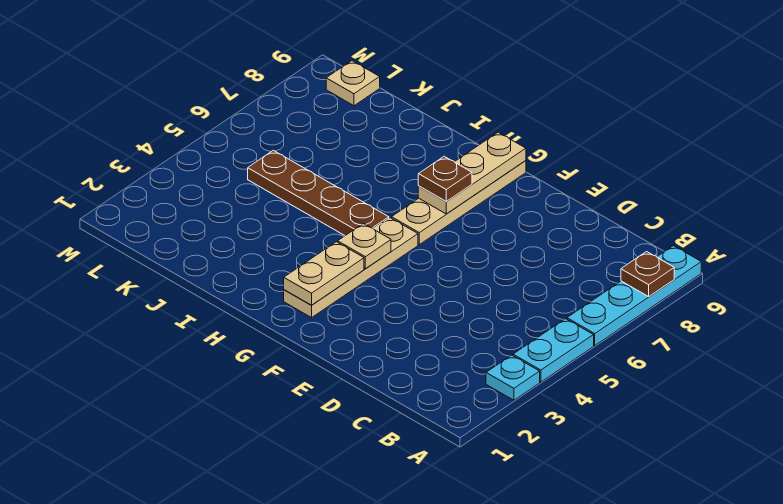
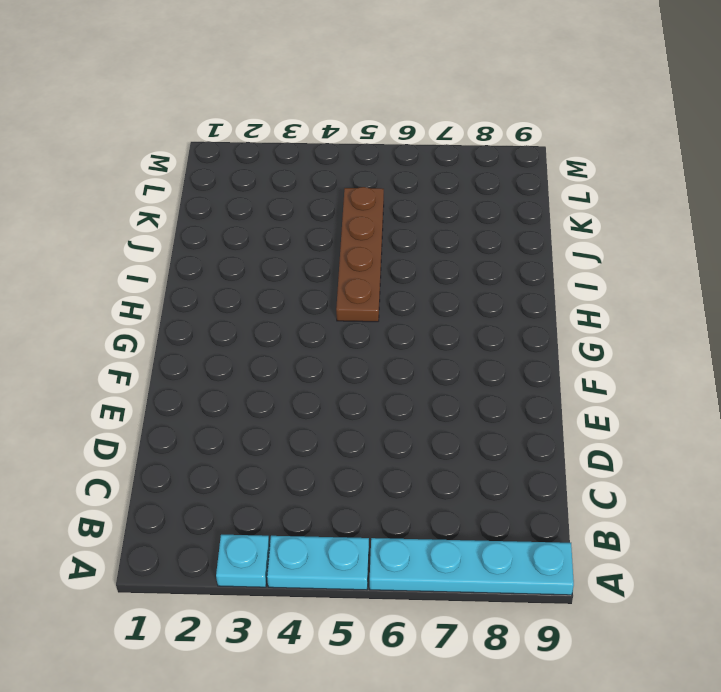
none -> tan plate G2:G5 level 1
none -> tan plate G6:G9 level 1
none -> tan plate L9 level 1

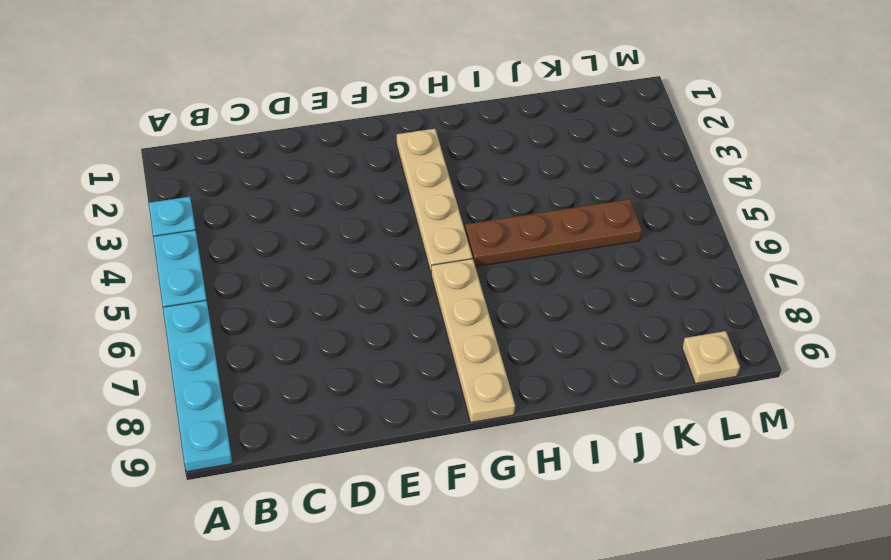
none -> brown plate A8 level 2
none -> tan plate G2:G3 level 2
none -> tan plate G4 level 2

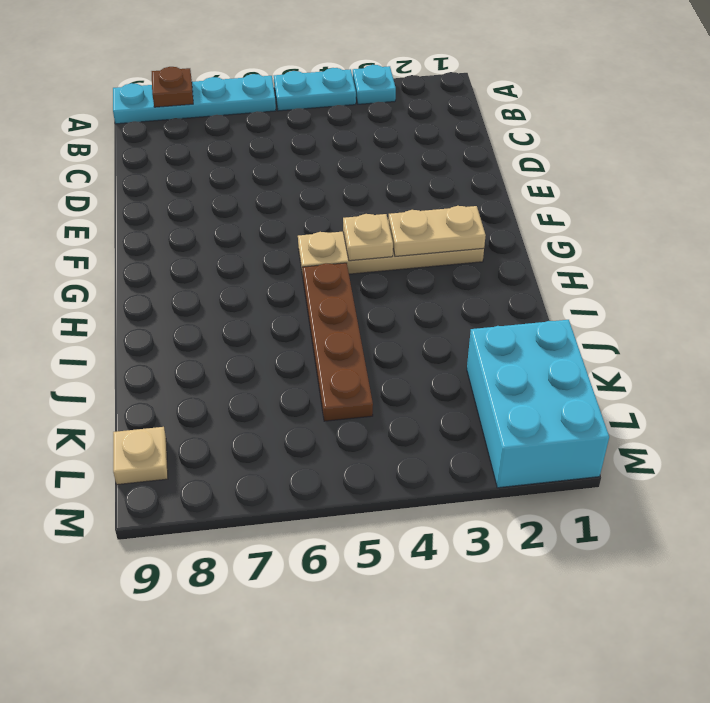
cyan brick K1:M2 level 1 -> none
none -> tan plate G6:G9 level 1
none -> tan plate G7:G9 level 2
none -> brown plate G7 level 3

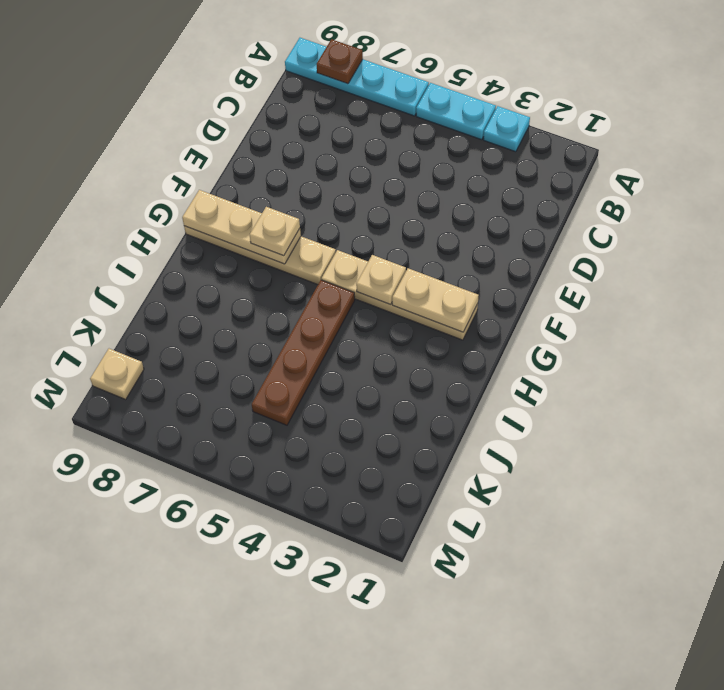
tan plate G7 level 3 -> brown plate G7 level 3

